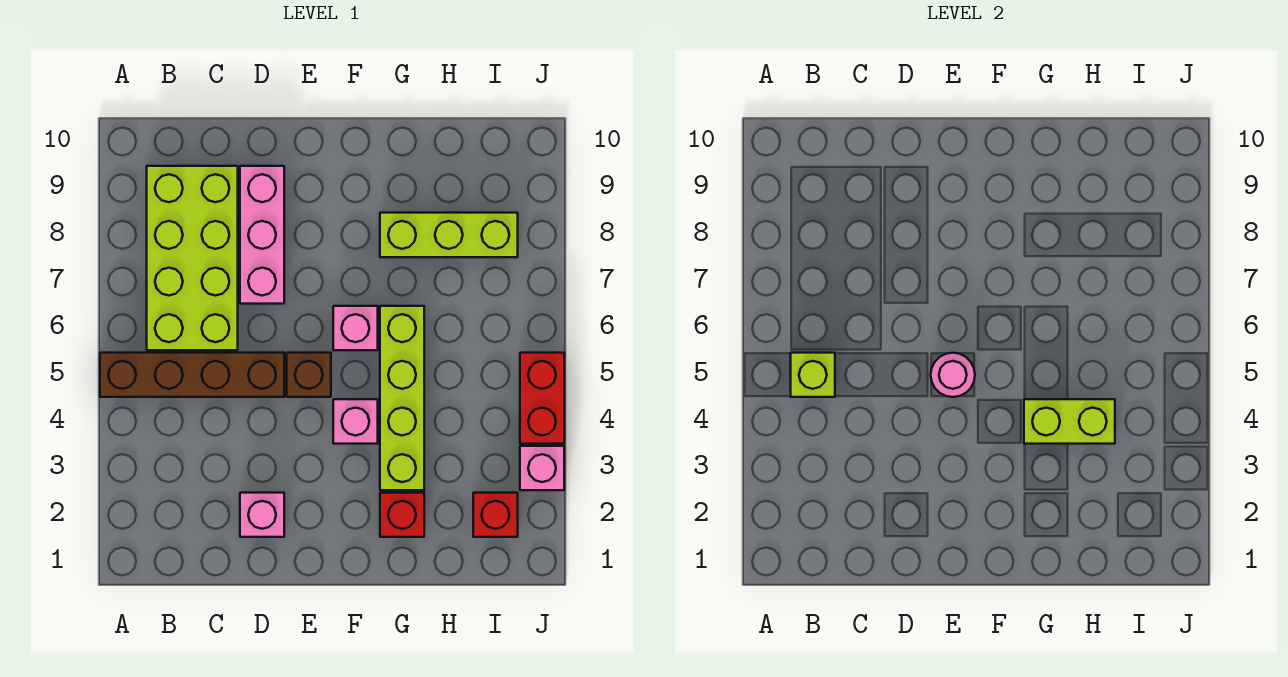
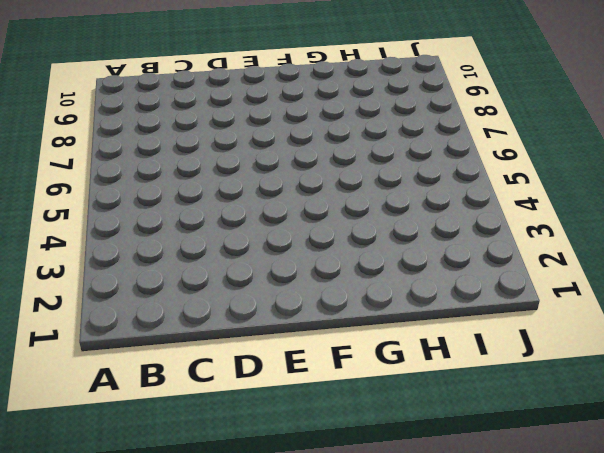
none -> brown brick A5:D5 level 1
none -> lime brick B6:C9 level 1
none -> pink brick D2 level 1

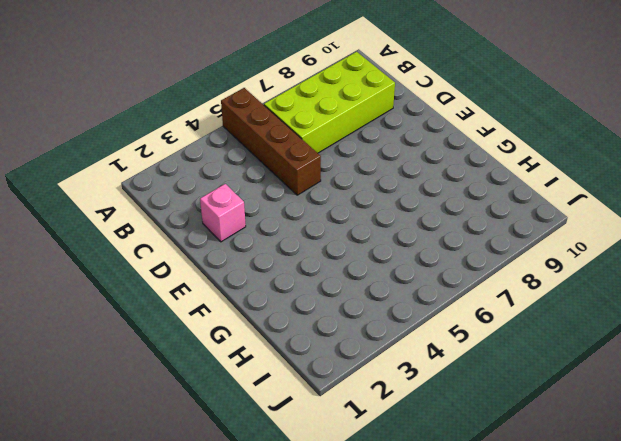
none -> pink brick D7:D9 level 1
none -> brown brick E5 level 1
none -> pink brick F4 level 1

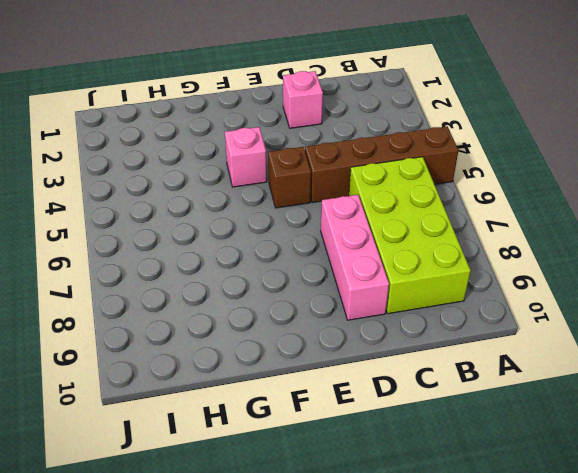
none -> pink brick F6 level 1
none -> red brick G2 level 1
none -> lime brick G3:G6 level 1

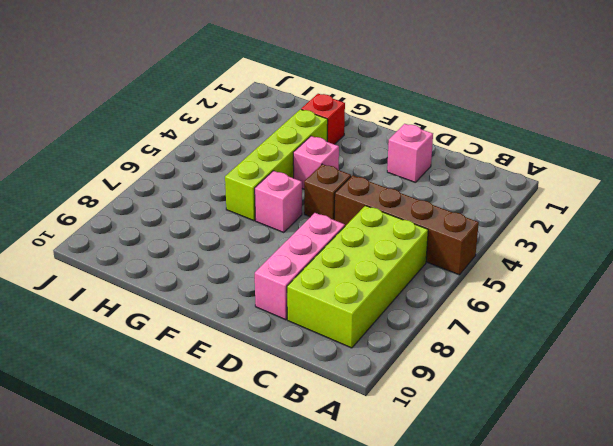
none -> lime brick G8:I8 level 1
none -> red brick I2 level 1
none -> pink brick J3 level 1

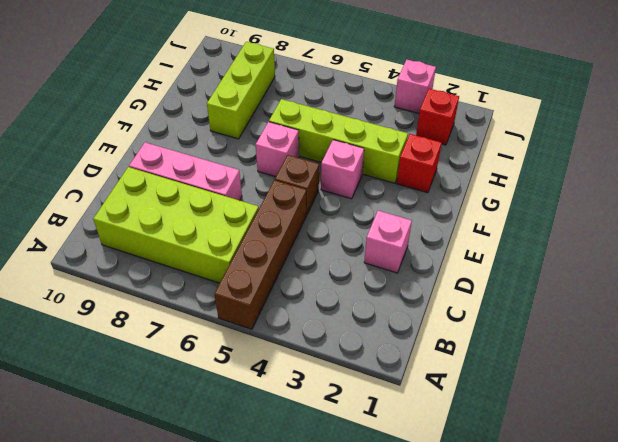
none -> red brick J4:J5 level 1
none -> lime brick B5 level 2
none -> pink round brick E5 level 2

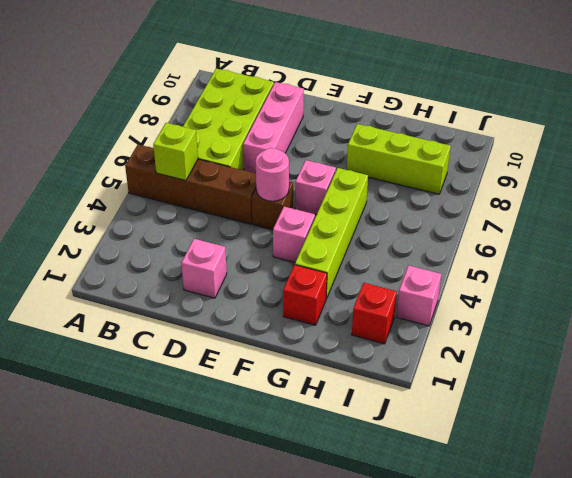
none -> red brick J4:J5 level 1
none -> lime brick G4:H4 level 2

